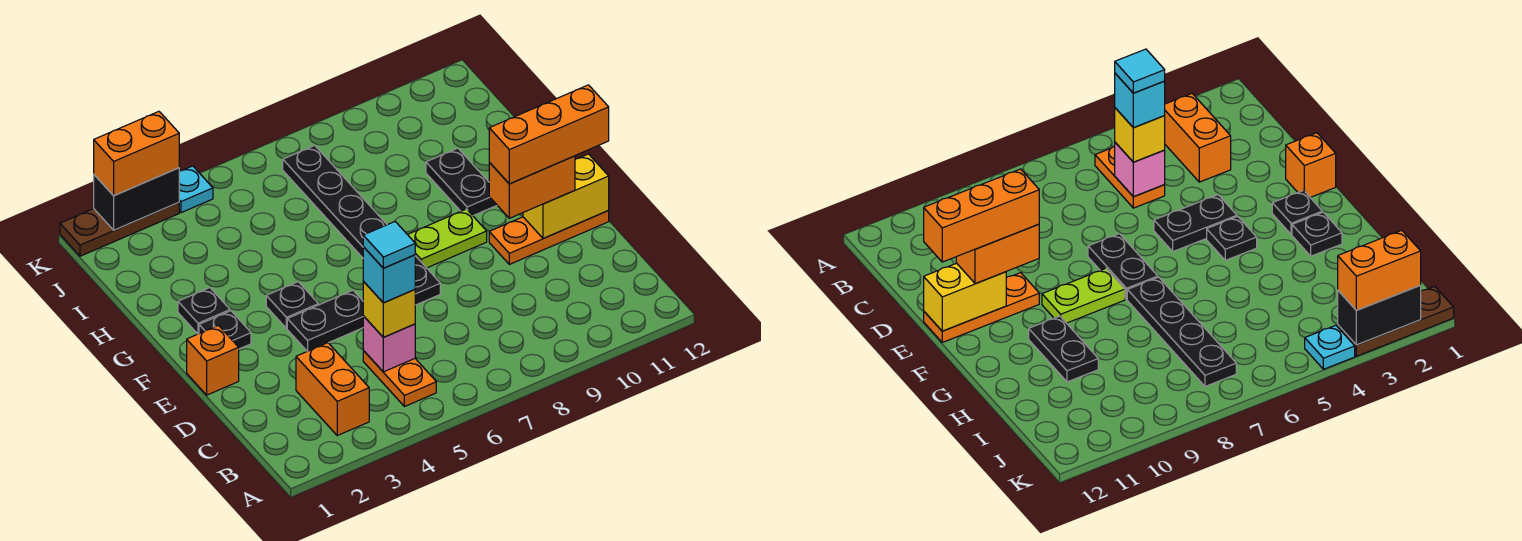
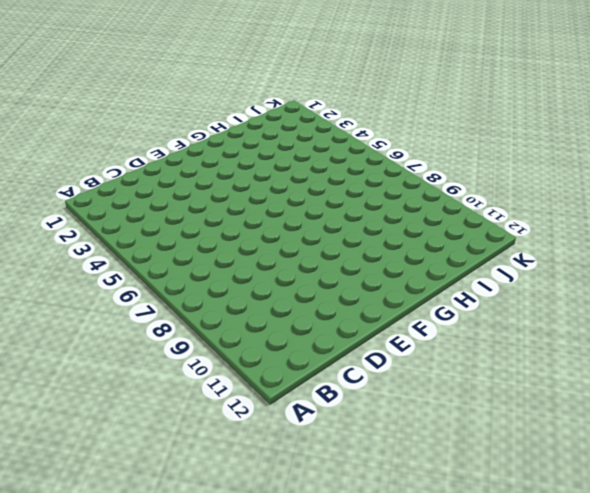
none -> orange brick B3:C3 level 1
none -> orange plate B5:C5 level 1
none -> orange brick E1 level 1

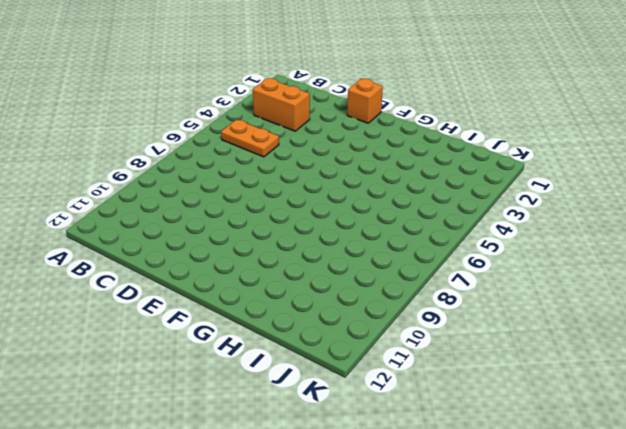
none -> black plate E4:E5 level 1
none -> black plate E7:F7 level 1
none -> orange plate E10:E12 level 1

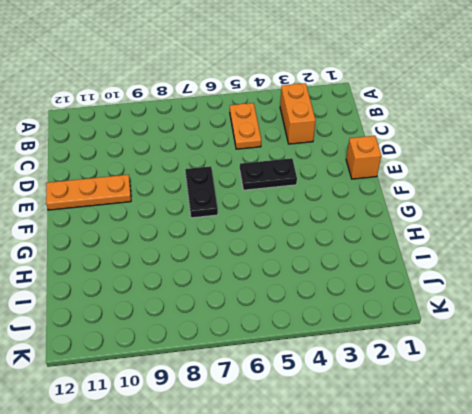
none -> black plate F2 level 1
none -> black plate F4 level 1
none -> lime plate F8:F9 level 1

